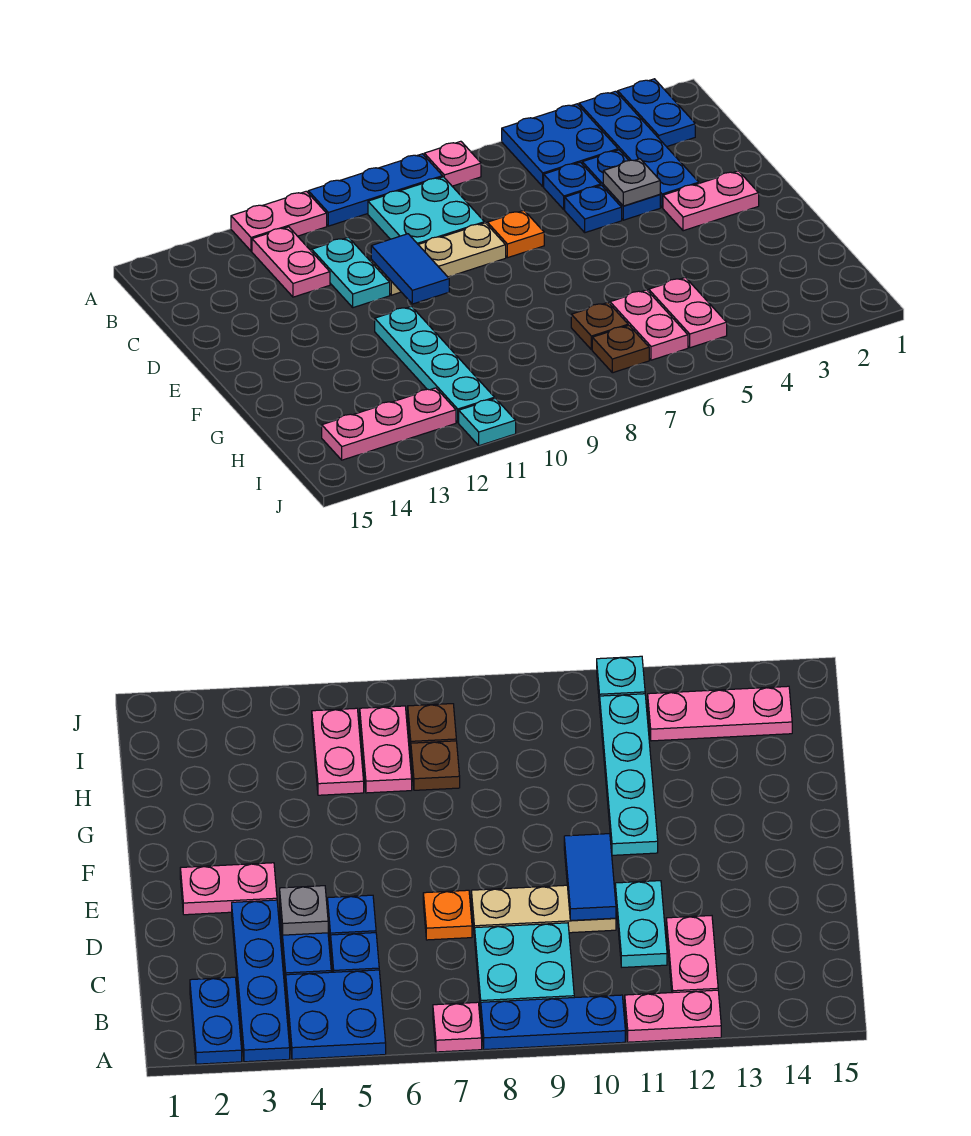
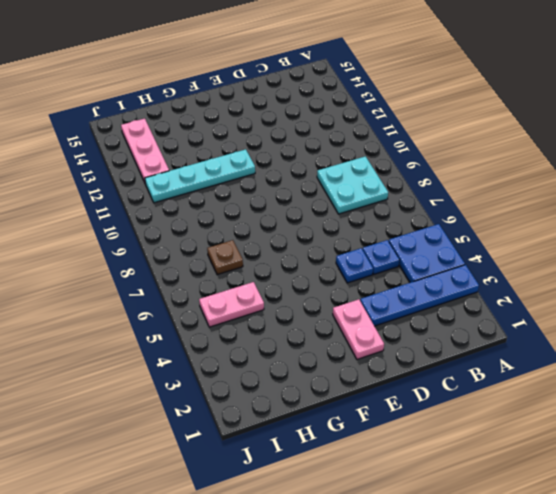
none -> blue plate A2:B2 level 1
none -> pink plate A7 level 1
none -> blue plate A8:A10 level 1

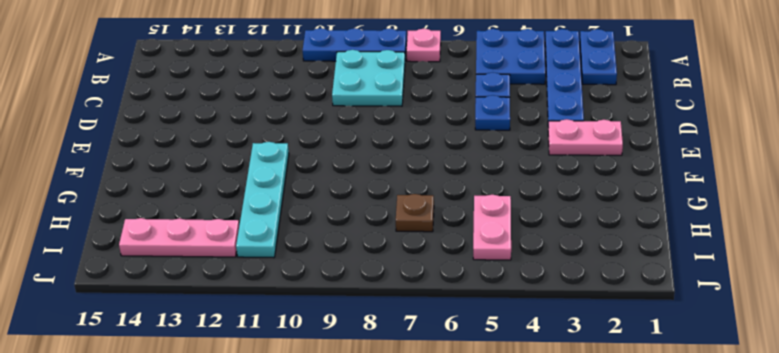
none -> pink plate A11:A12 level 1
none -> pink plate B12:C12 level 1
none -> blue plate C4:D4 level 1

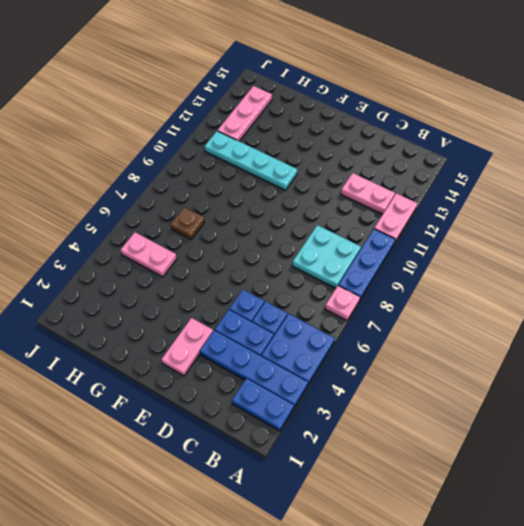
none -> cyan plate C11:D11 level 1
none -> orange plate D7 level 1
none -> tan plate D8:D10 level 1

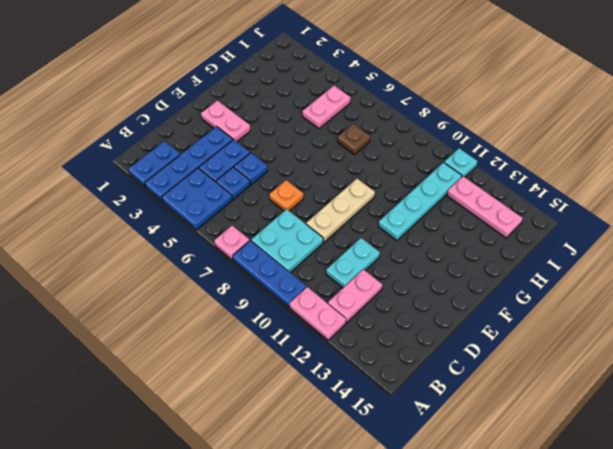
tan plate D9:F9 level 1 -> tan plate D8:D10 level 1
none -> pink plate H6:I6 level 1
none -> brown plate I7 level 1
none -> grey plate D4 level 2

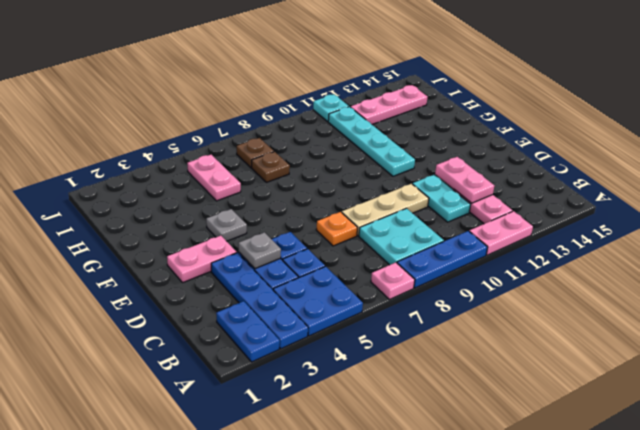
pink plate C12:D12 level 2 -> pink plate H6:I6 level 1
grey plate F4 level 1 -> none
none -> blue tile D10:E10 level 2

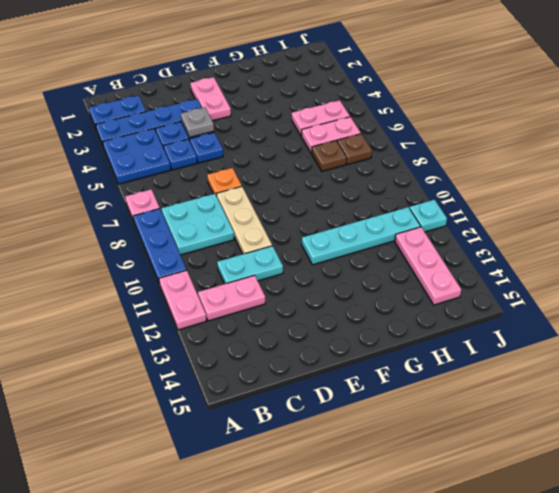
none -> blue tile D10:E10 level 2

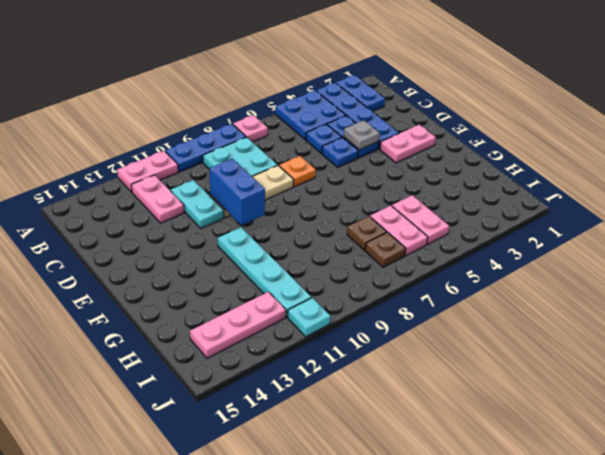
blue brick D10:E10 level 2 -> blue tile D10:E10 level 2

